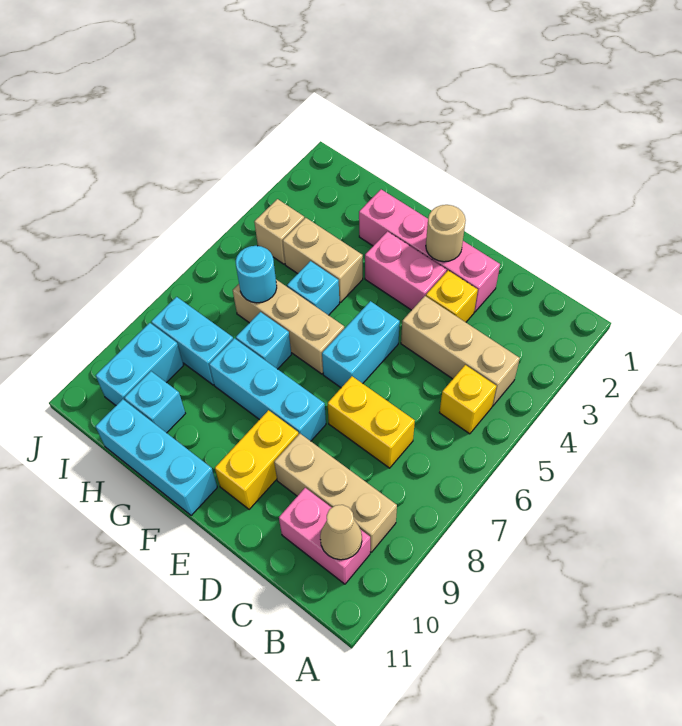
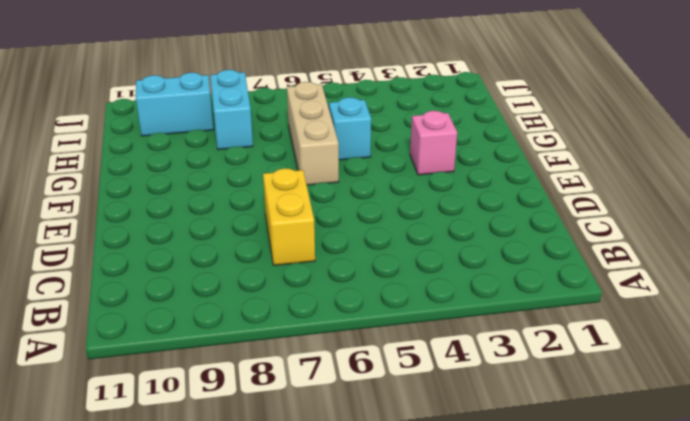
pink brick F3 level 1 -> pink brick E3:F3 level 1
none -> tan brick B4:D4 level 1
none -> yellow brick B5 level 1
none -> tan brick B9:D9 level 1

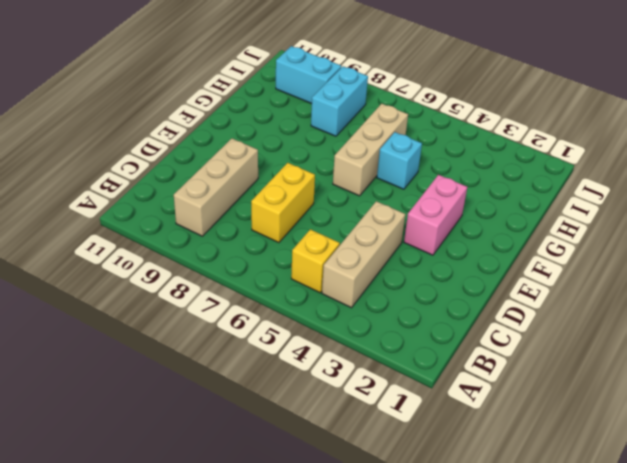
none -> pink brick B10:C10 level 1
none -> pink brick D2:G2 level 1
none -> yellow brick D3 level 1

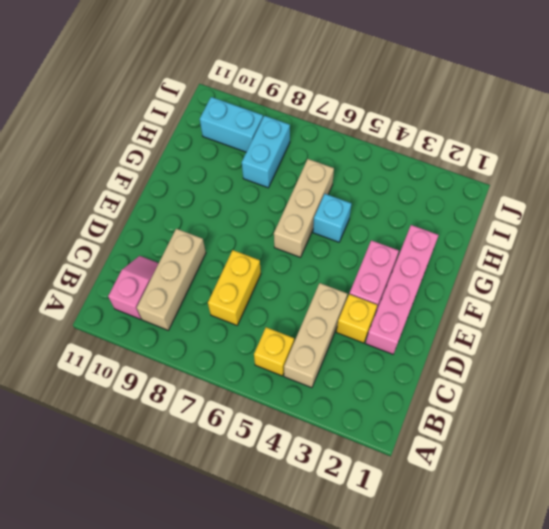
pink slope B10:C10 level 1 top B -> pink brick B10:C10 level 1
none -> cyan brick E5:E6 level 1
none -> cyan brick E8:G8 level 1
none -> yellow brick E9:E10 level 1

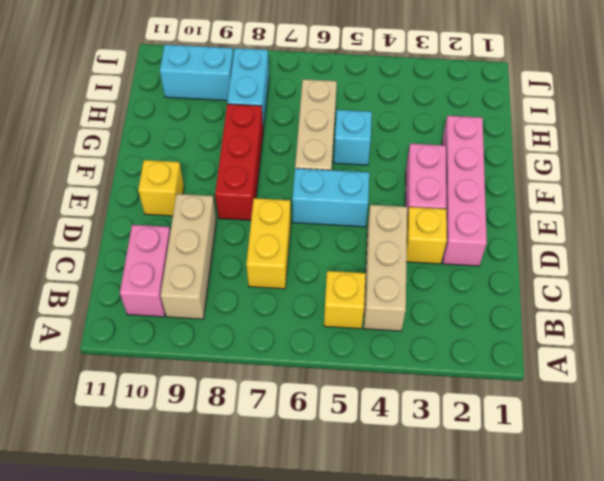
red brick E8:G8 level 1 -> cyan brick E8:G8 level 1
yellow brick E10 level 1 -> yellow brick E9:E10 level 1
none -> cyan brick F11:H11 level 1
none -> tan brick G4:H4 level 1
none -> cyan brick G7 level 1

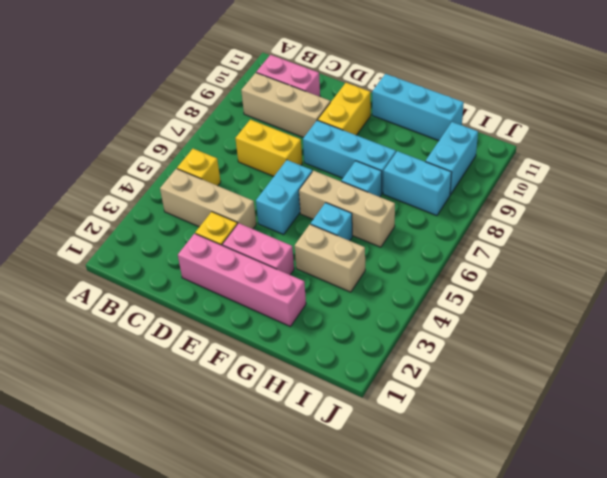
none -> cyan brick H10 level 1
none -> tan brick I4 level 1
none -> tan cone B10 level 2

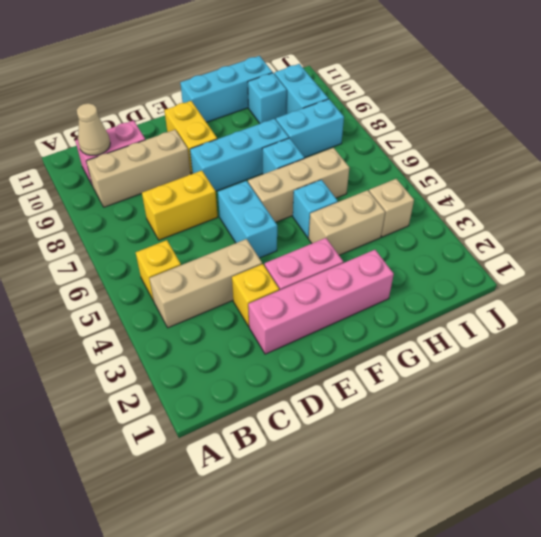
none -> tan round brick E2 level 2
none -> cyan round brick H6 level 2

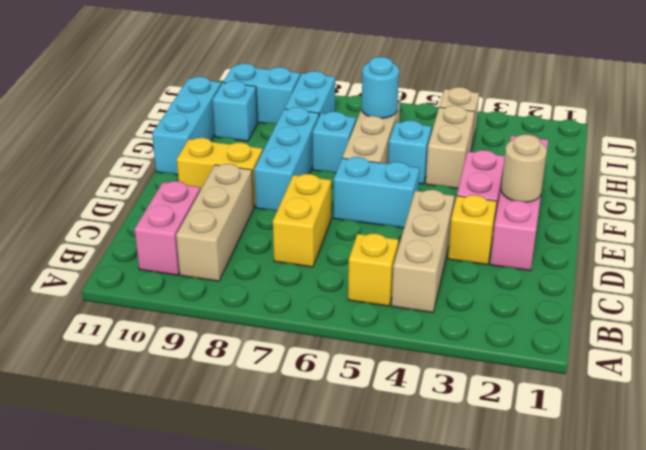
none -> tan cone B10 level 2

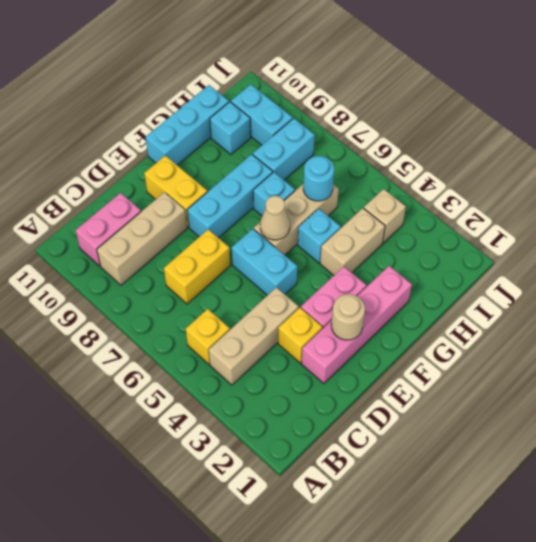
tan cone F6 level 2 -> tan cone B10 level 2

